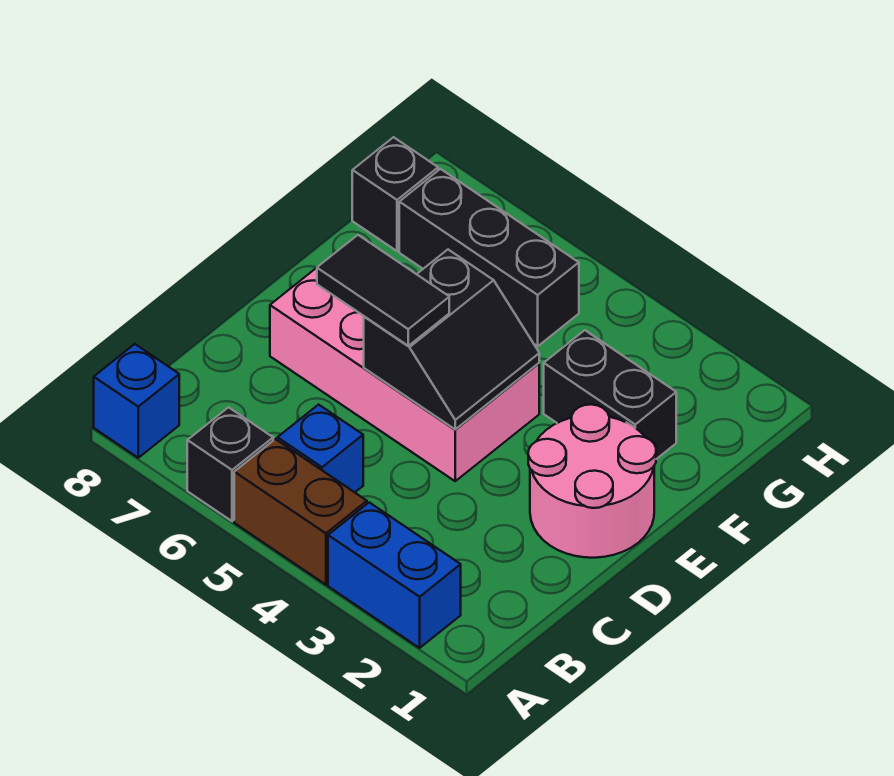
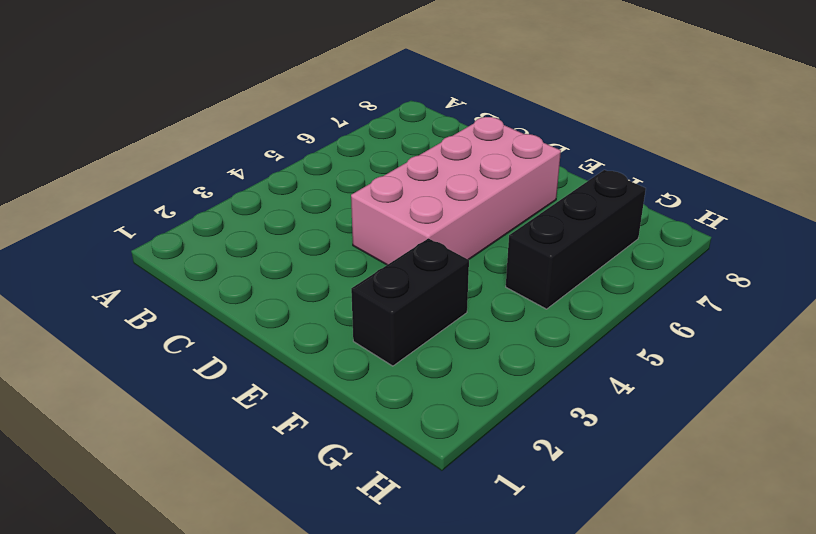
none -> blue brick A2:A3 level 1
none -> brown brick A4:A5 level 1
none -> black brick A6 level 1

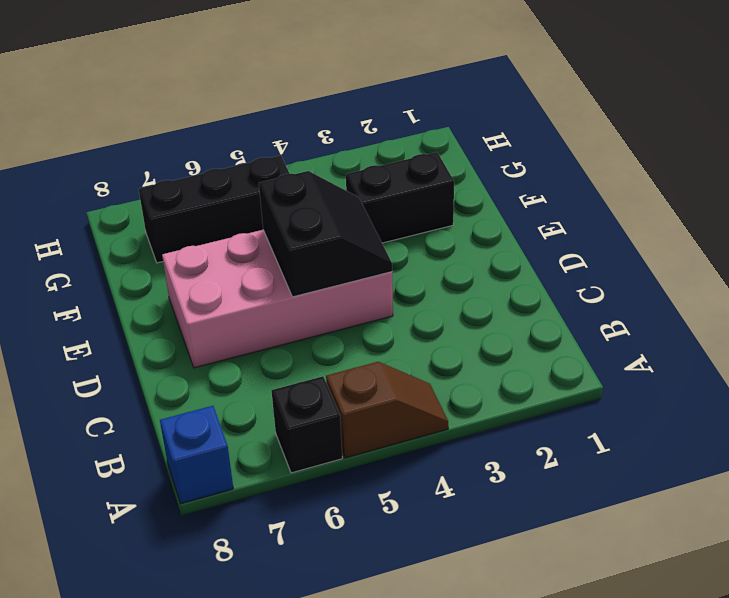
brown slope A4:A5 level 1 top 5 -> brown brick A4:A5 level 1
none -> blue brick A2:A3 level 1
none -> blue brick B5 level 1
none -> pink round brick D1:E2 level 1

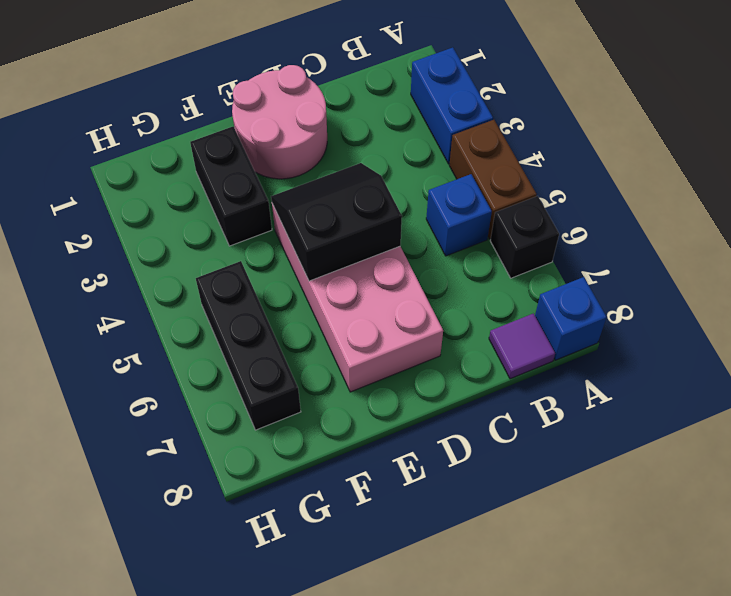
purple tile B8 level 1 -> none
none -> black brick G8 level 1
none -> black tile D5:D6 level 3

